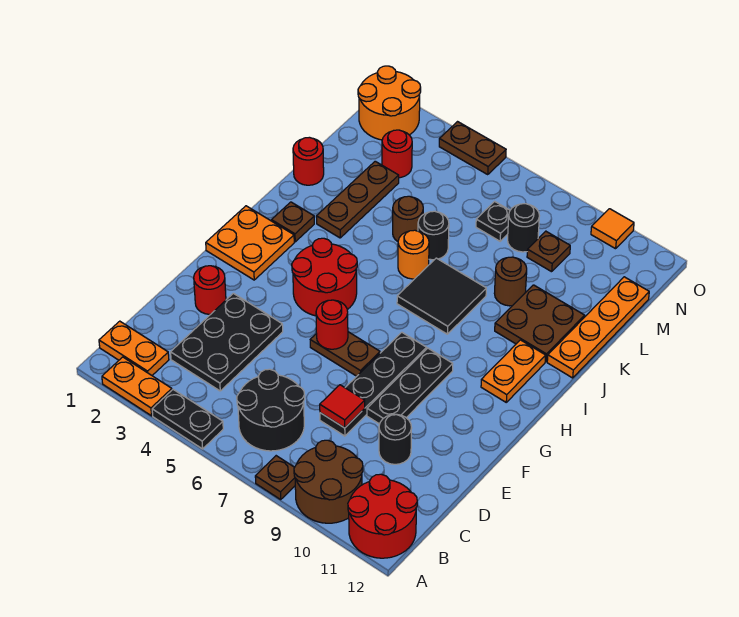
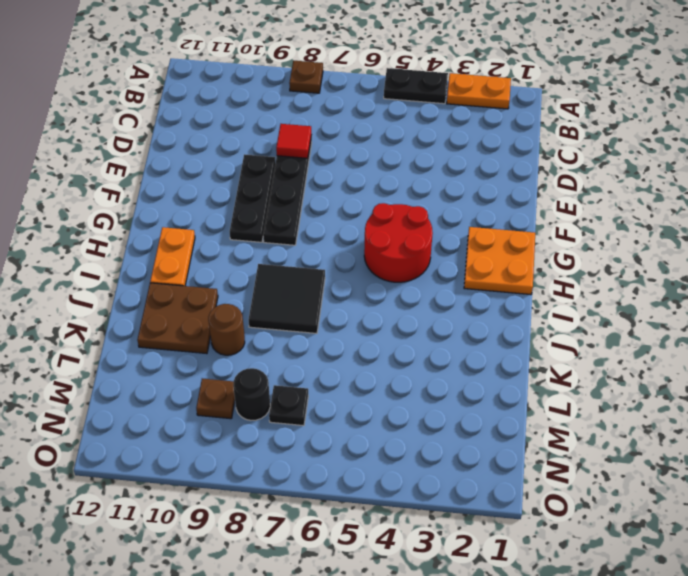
none -> brown round brick A9:B10 level 1
none -> red round brick A11:B12 level 1
none -> orange plate B1:B2 level 1
none -> black round brick B6:C7 level 1

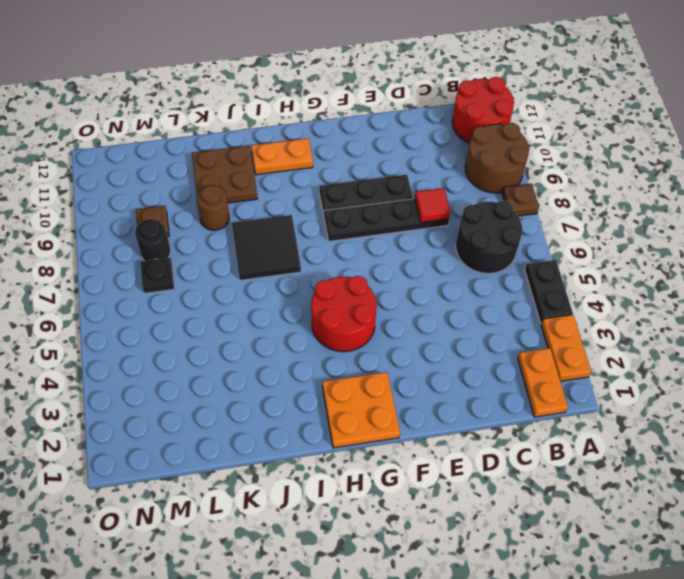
none -> black plate C3:E4 level 1
none -> black round brick D10 level 1
none -> red round brick E2 level 1
none -> brown plate F6:F7 level 1

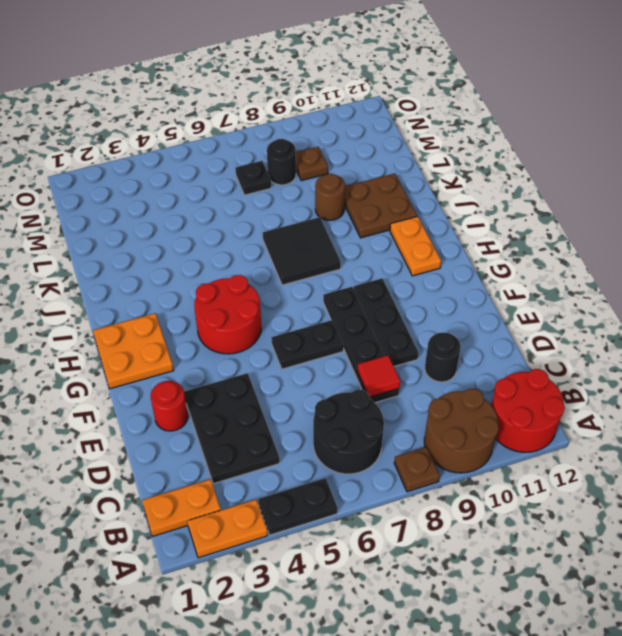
black plate F6:F7 level 1 -> brown plate F6:F7 level 1
none -> brown plate I2 level 1
none -> brown plate J3:L3 level 1
none -> orange round brick J6 level 1
none -> orange plate J12:M12 level 1

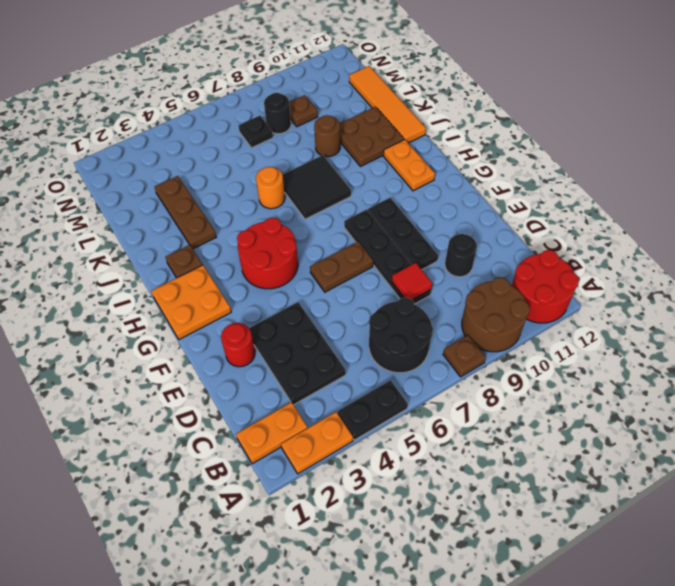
orange tile J12:M12 level 1 -> orange plate J12:M12 level 1
none -> red round brick K1 level 1
none -> brown round brick K5 level 1
none -> black round brick K6 level 1
none -> red round brick M3 level 1

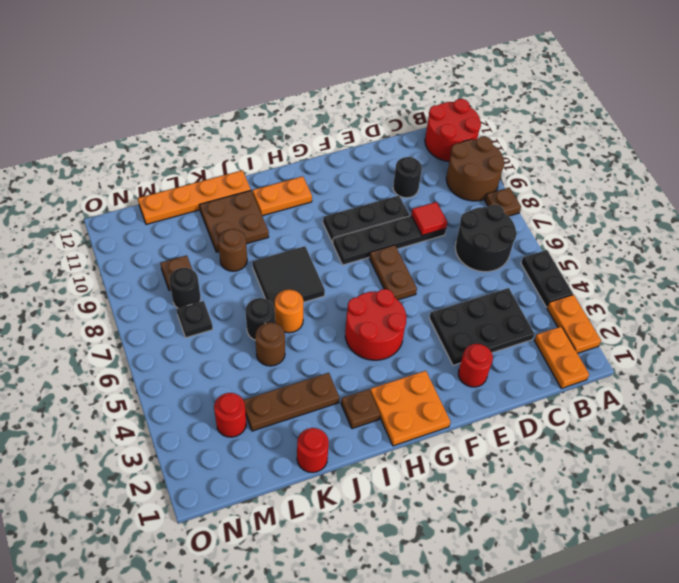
none -> orange round brick N1:O2 level 1
none -> brown plate O4:O5 level 1
none -> orange tile O10 level 1
none -> red round brick F6 level 2

